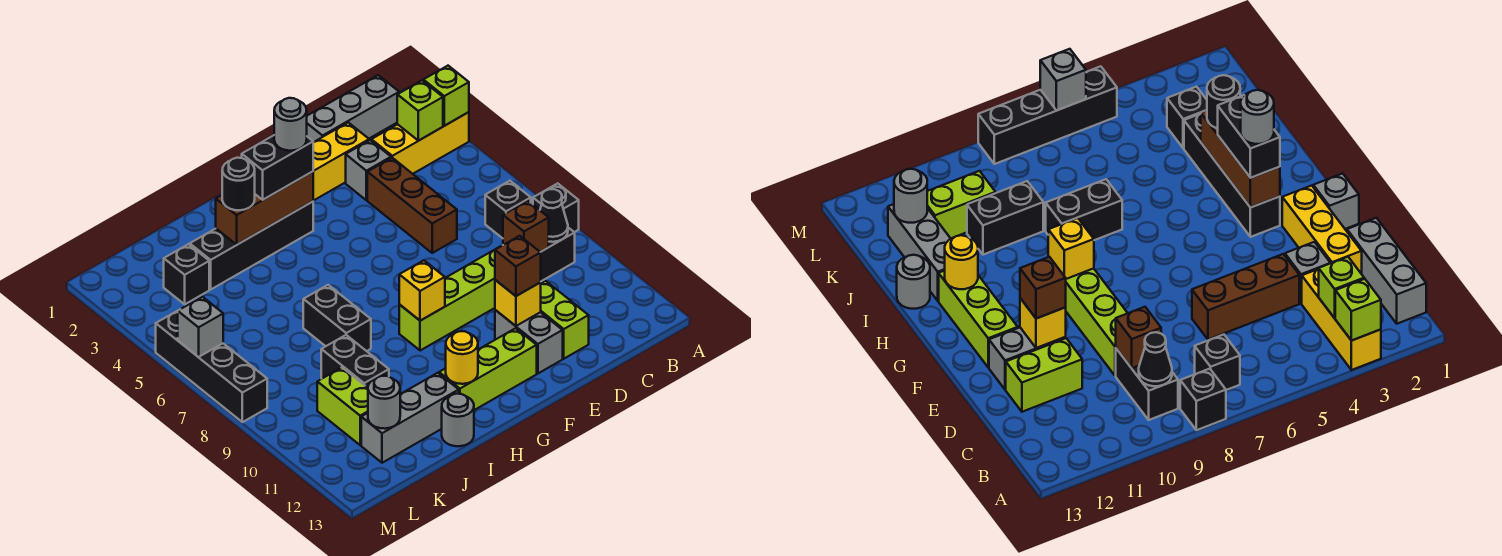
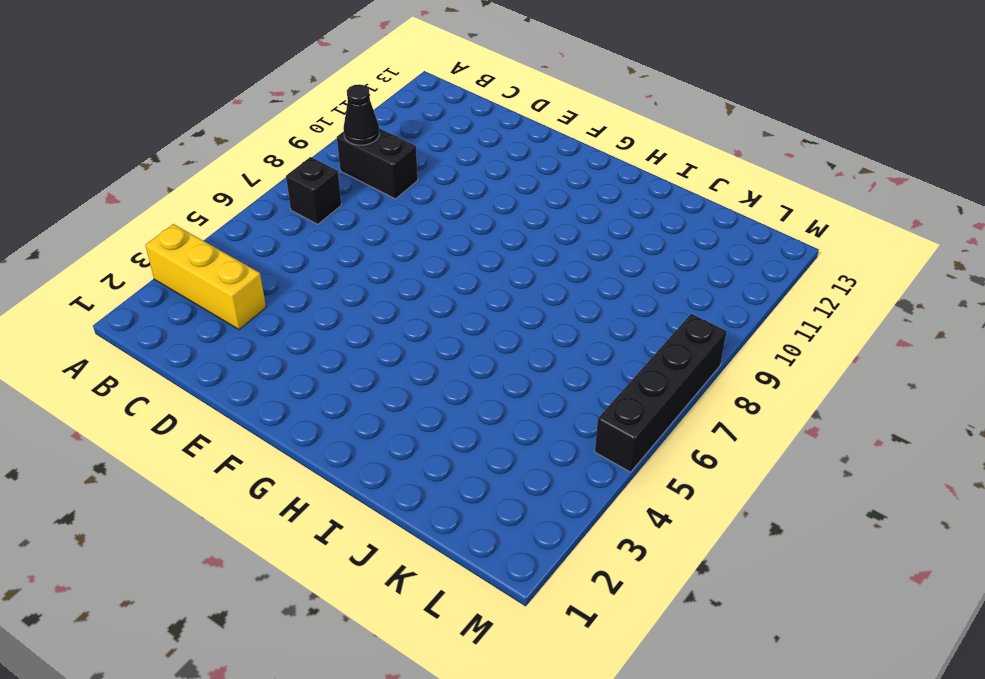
none -> black brick A8 level 1
none -> grey brick B1:D1 level 1
none -> yellow brick D2:F2 level 1
none -> grey brick D3 level 1

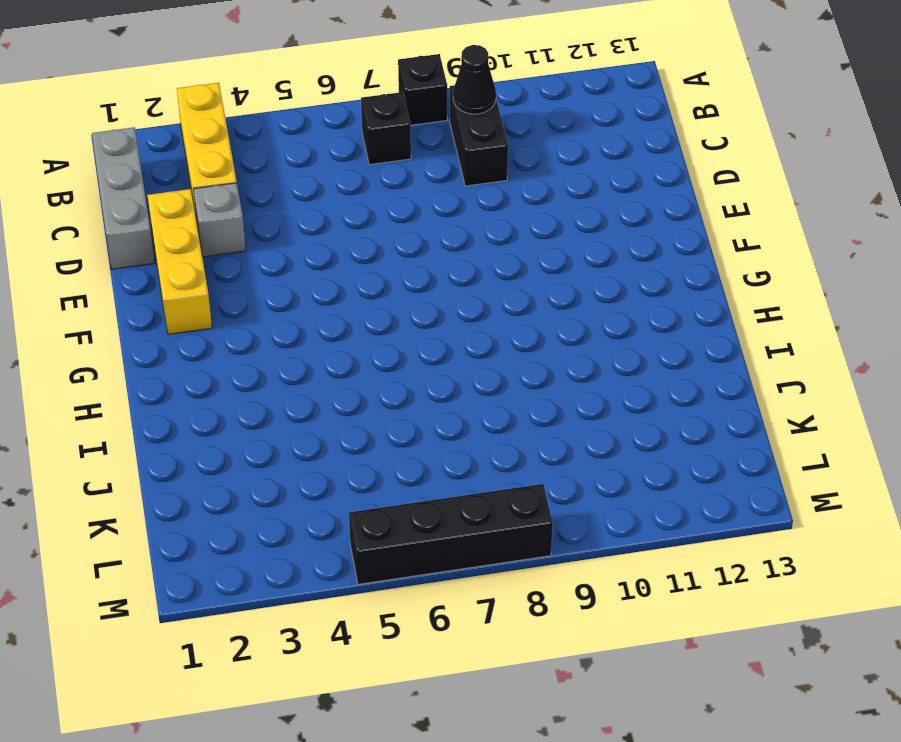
none -> brown brick D4:D6 level 1
none -> lime brick D9:G9 level 1
none -> lime brick D11:D12 level 1
none -> grey brick E11:E12 level 1

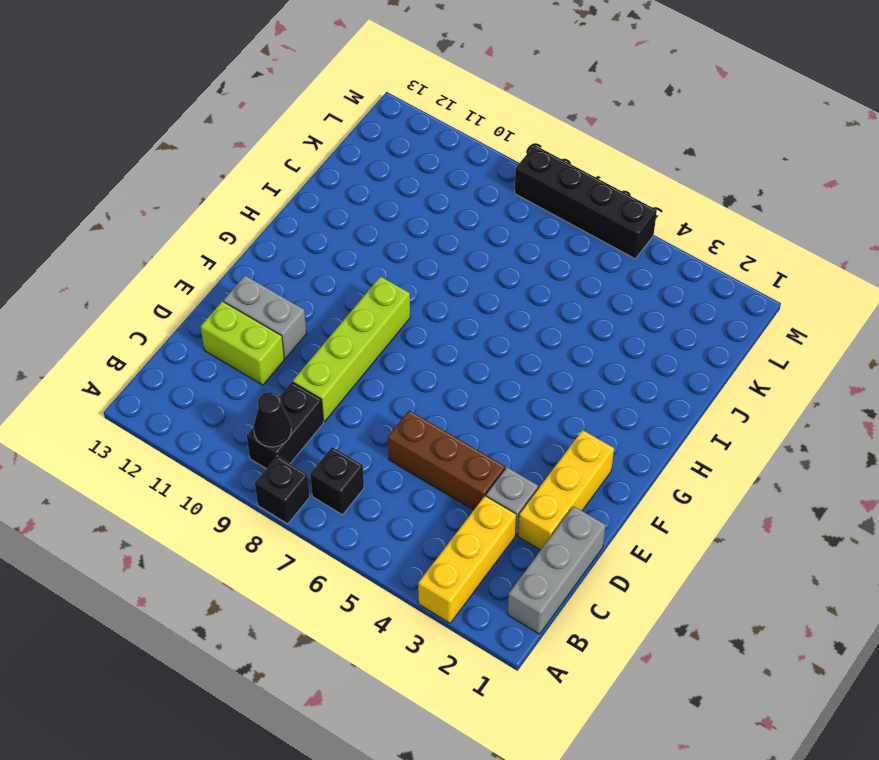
none -> grey brick F1 level 1
none -> lime brick F12:H12 level 1
none -> black brick G3:J3 level 1
none -> black brick I7:I8 level 1

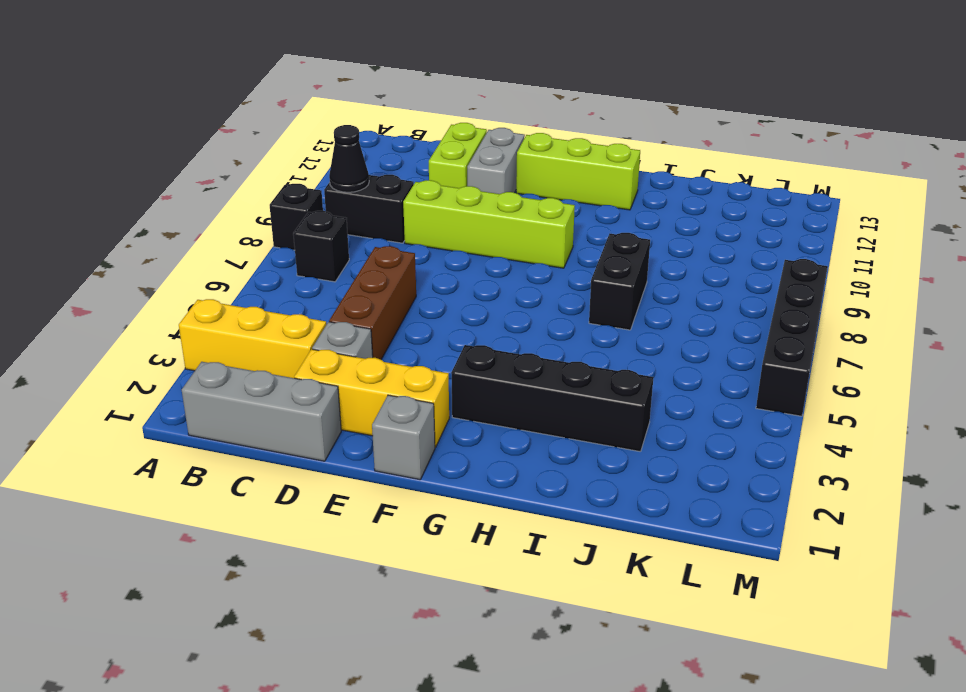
none -> grey brick I12:K12 level 1
none -> grey round brick I13 level 1
none -> black brick J9:J10 level 1
none -> black brick K3 level 1

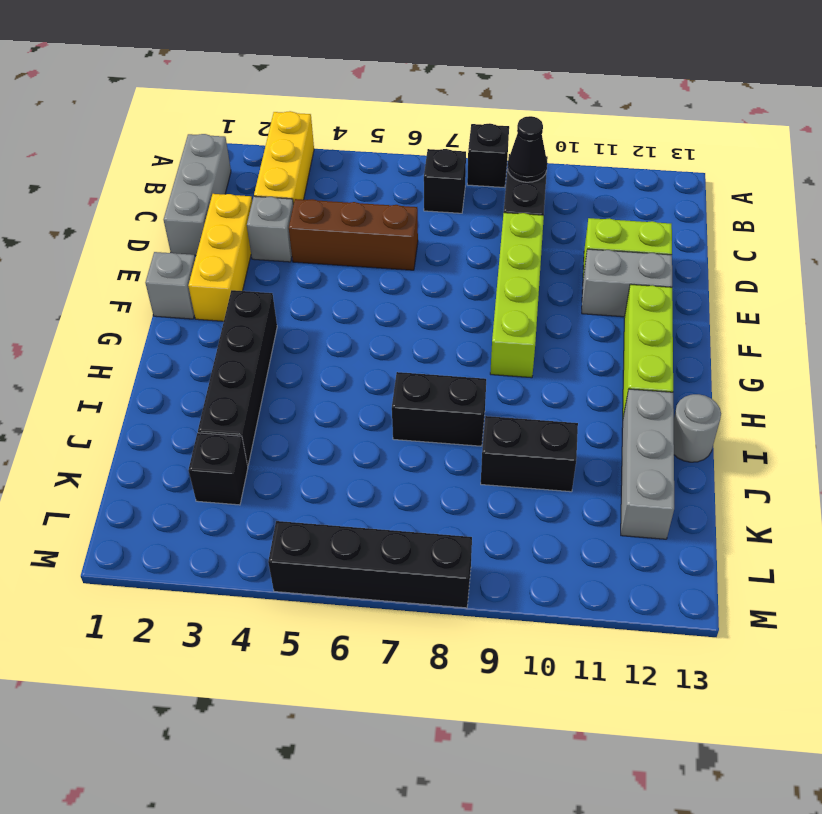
none -> lime brick K10:K11 level 1
none -> lime brick A3 level 2
none -> lime brick B3 level 2
none -> brown brick C9 level 2

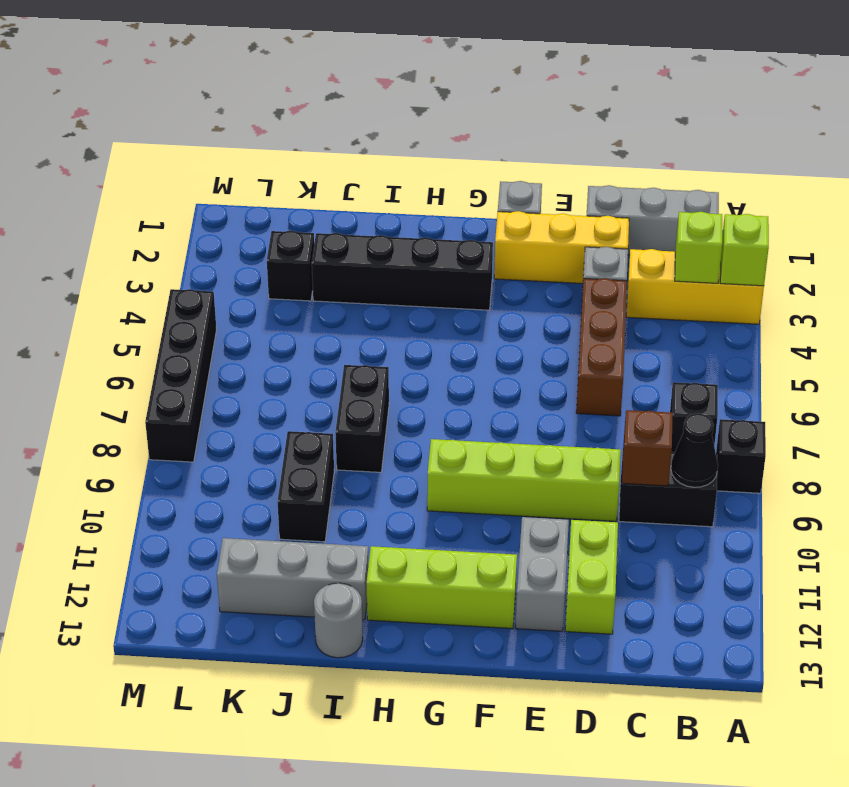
none -> lime brick K10:K11 level 1
none -> yellow brick E11 level 2
none -> brown brick G3:I3 level 2
none -> yellow brick G9 level 2

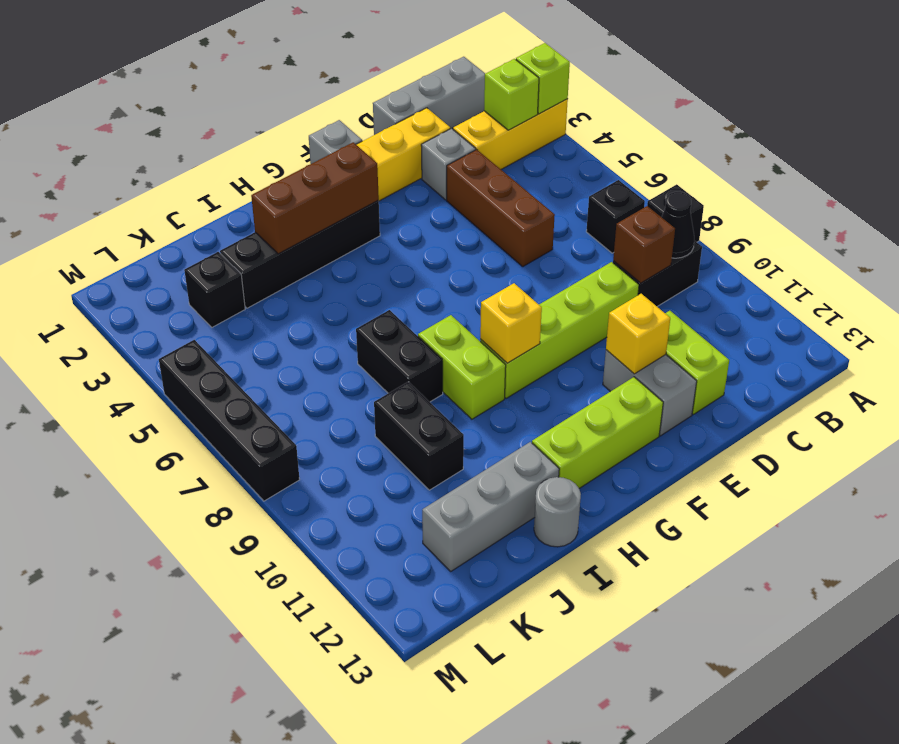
lime brick H8:H9 level 1 -> lime brick K10:K11 level 1
none -> yellow round brick H12 level 2
none -> grey round brick K12 level 2
none -> grey brick M6 level 2
none -> brown brick E11 level 3

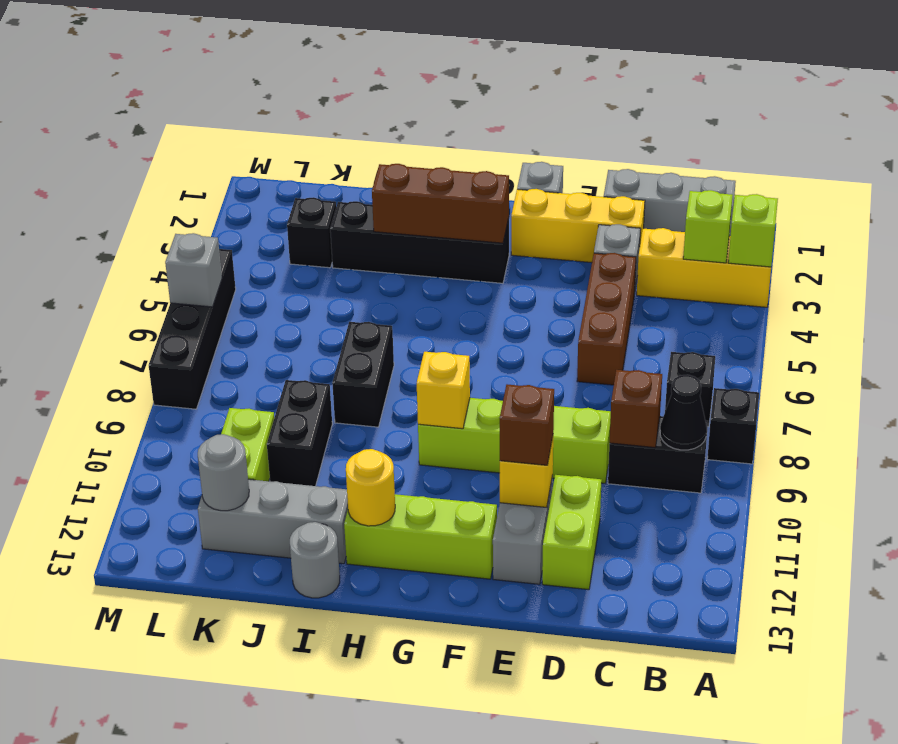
none -> black brick G3:H3 level 3
none -> black round brick I3 level 3
none -> grey round brick G3 level 4

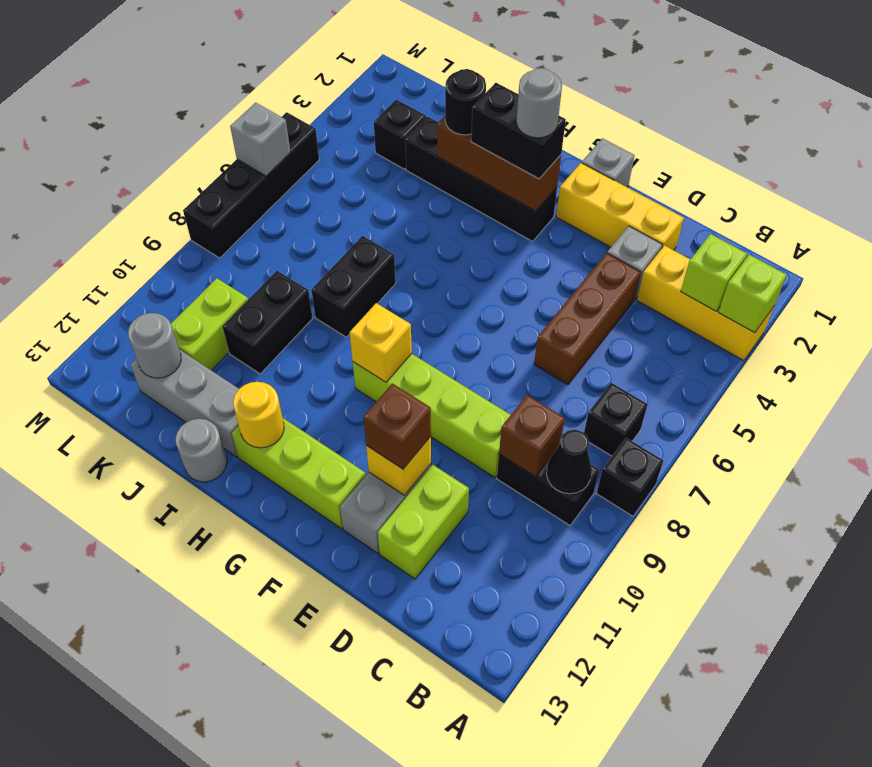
none -> grey brick B1:D1 level 1

